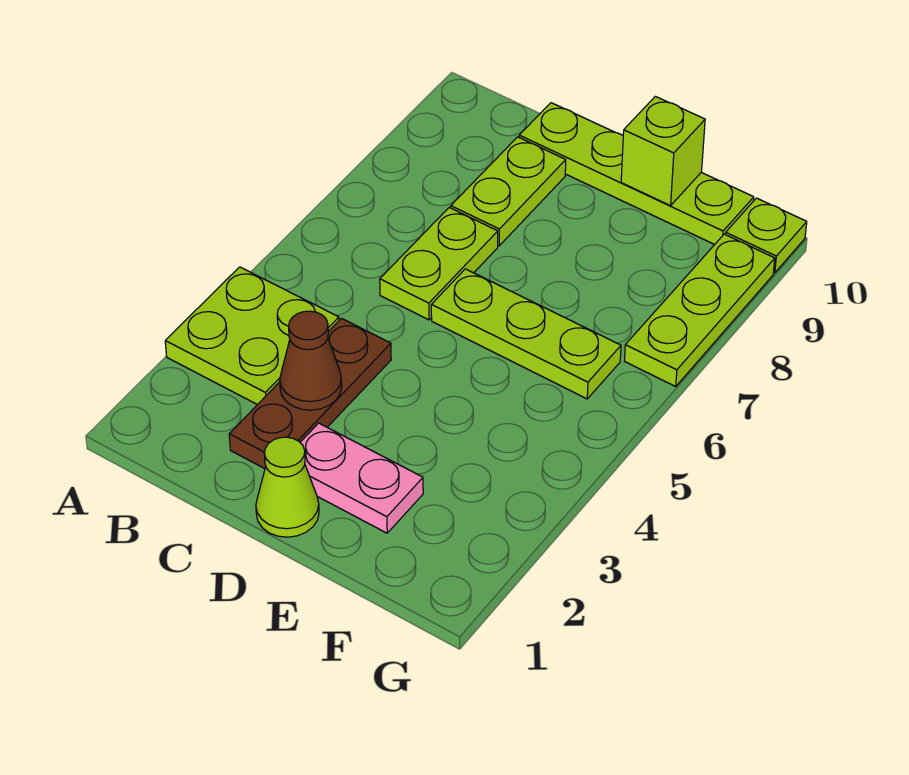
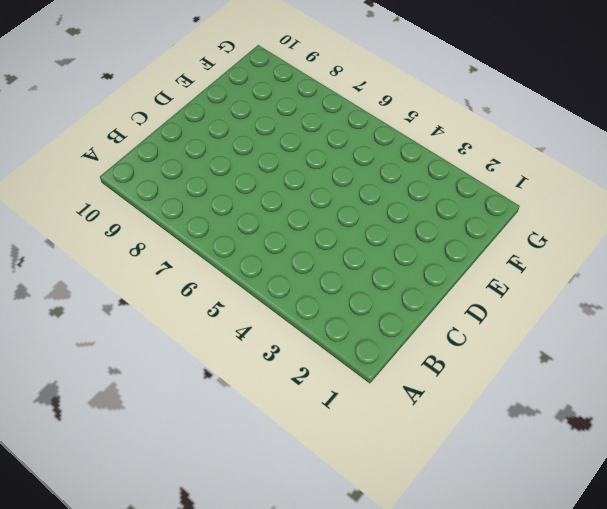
none -> lime plate A3:B4 level 1
none -> brown plate C2:C4 level 1
none -> lime plate C6:C7 level 1

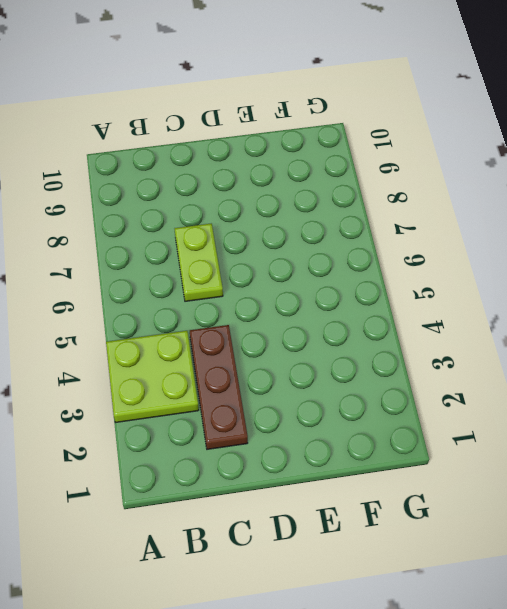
none -> lime plate C8:C9 level 1
none -> lime plate C10:F10 level 1
none -> lime cone D1 level 1

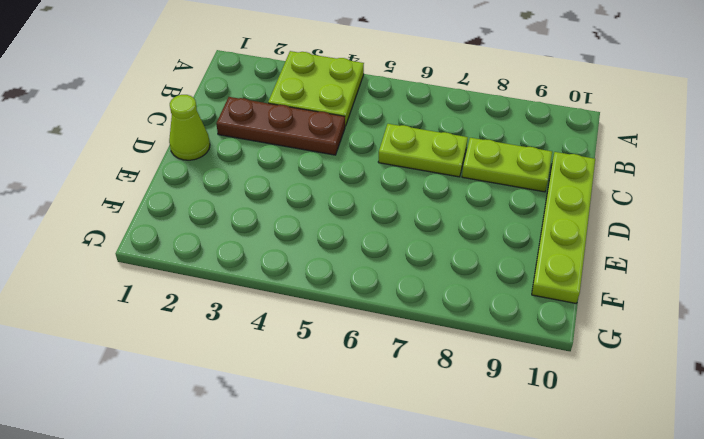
none -> pink plate D2:E2 level 1
none -> lime plate D6:F6 level 1
none -> lime plate G7:G9 level 1

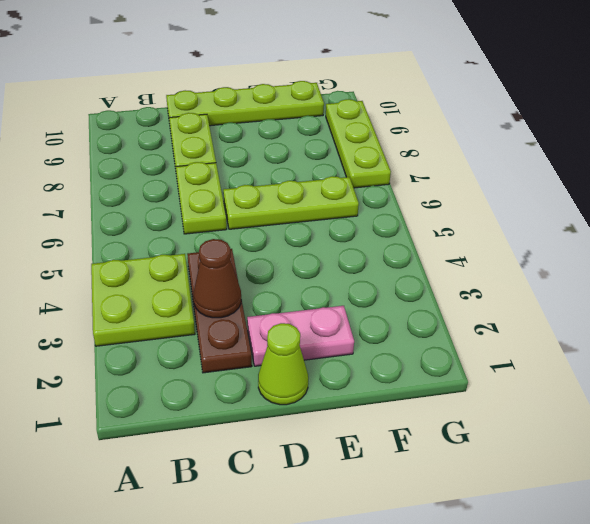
none -> lime plate G10 level 1
none -> lime brick E10 level 2

